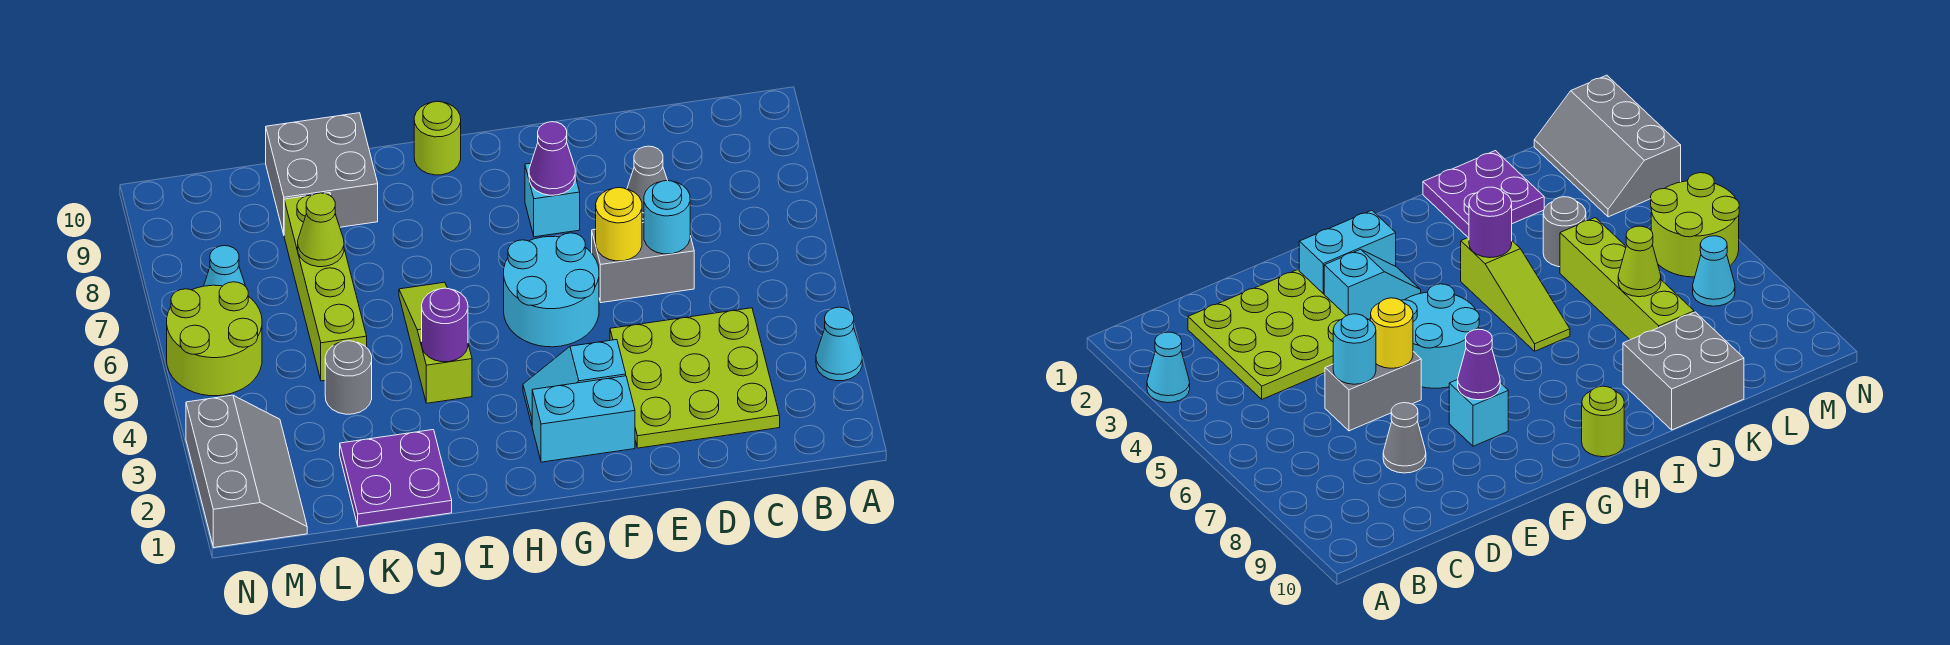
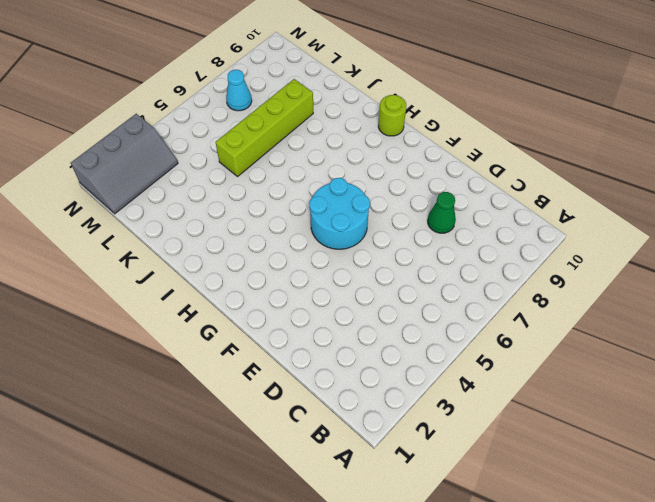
green cone D8 level 1 -> grey cone D8 level 1
none -> cyan cone A3 level 1
none -> lime plate C2:E4 level 1
none -> grey brick D6:E6 level 1

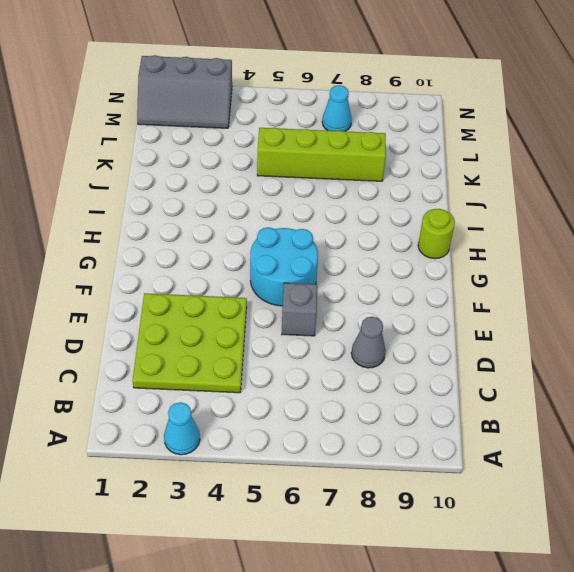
grey brick E6 level 1 -> grey brick D6:E6 level 1
none -> cyan brick F2:G2 level 1
none -> cyan slope F3:G3 level 1 top F
none -> cyan brick F8 level 1

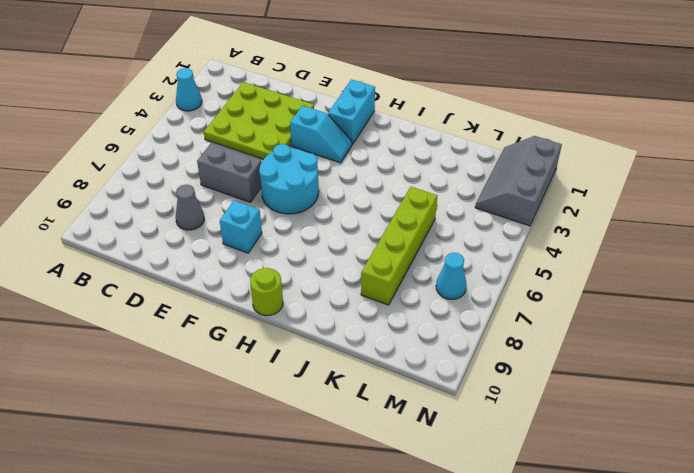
cyan brick G1:G2 level 1 -> cyan brick F2:G2 level 1
none -> lime slope I4:I6 level 1 top 4
none -> purple plate J1:K2 level 1
none -> grey brick J9:K10 level 1

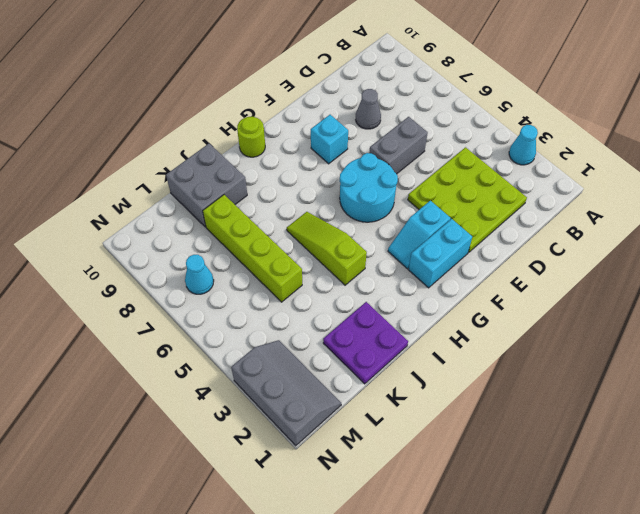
none -> grey round brick K4 level 1
none -> lime round brick M5:N6 level 1
none -> cyan round brick D6 level 2

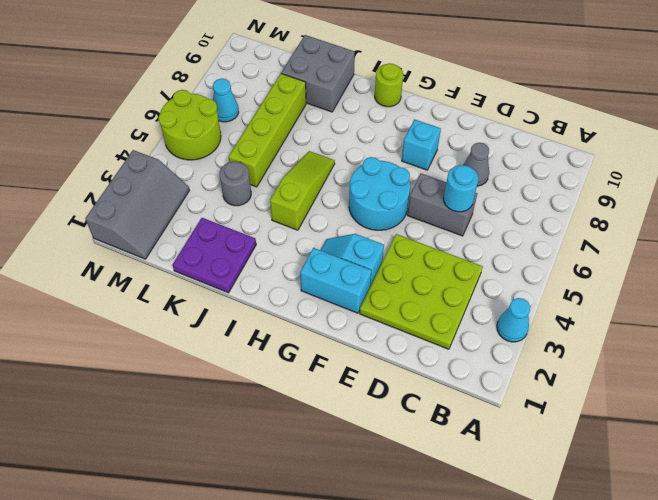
none -> yellow round brick E6 level 2
none -> purple cone F8 level 2
none -> purple round brick I4 level 2

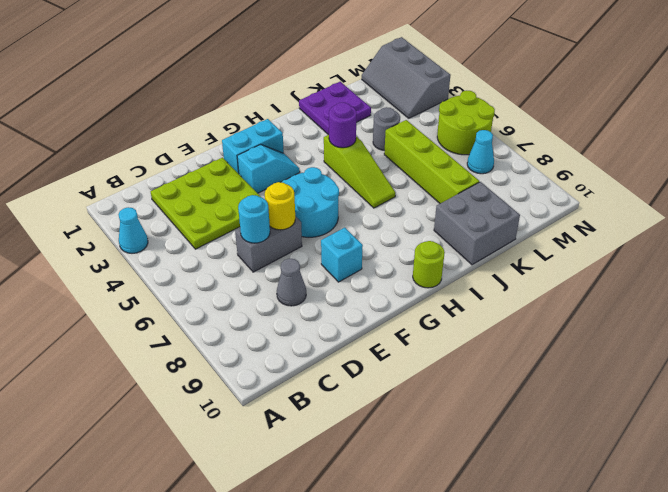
none -> purple cone F8 level 2
none -> lime cone K7 level 2

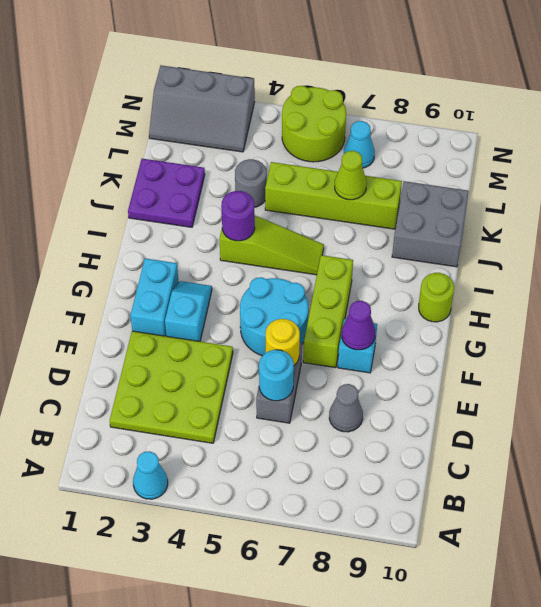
lime brick F7:H7 level 1 -> none

